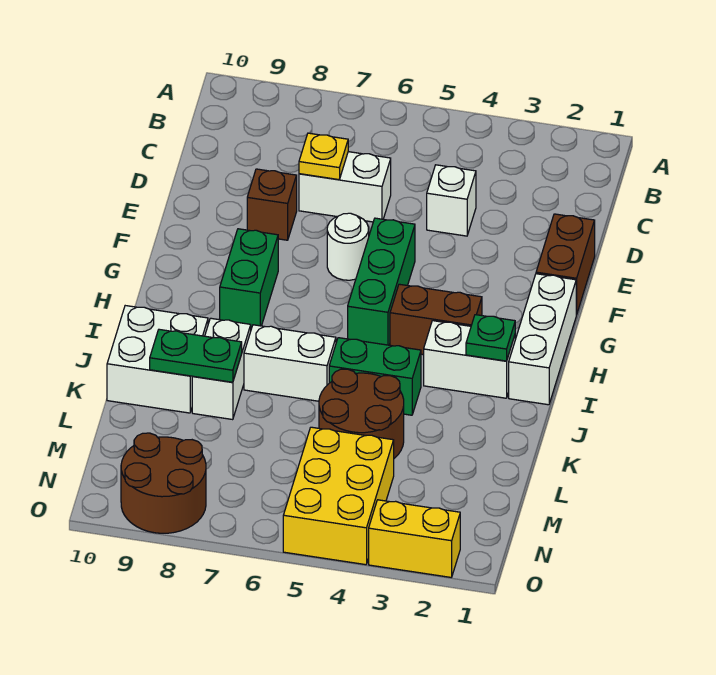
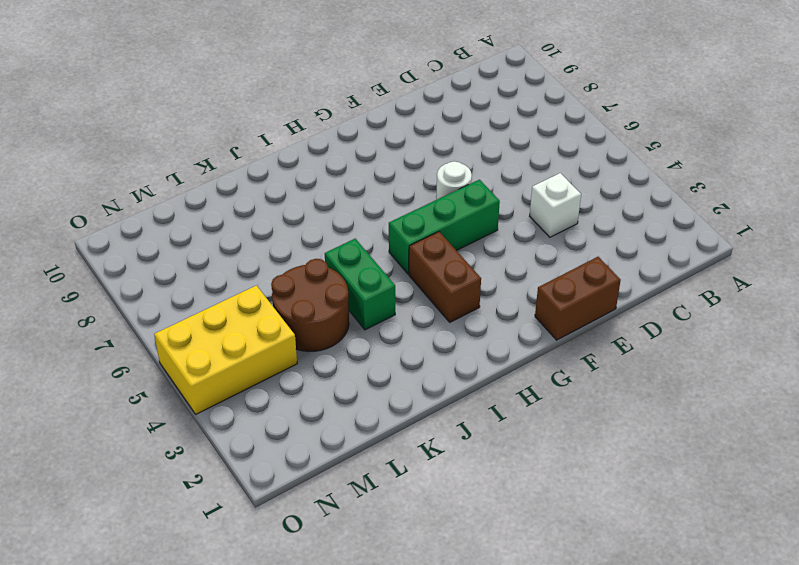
none -> white brick D6:D7 level 1
none -> brown brick E8 level 1
none -> white brick G1:I1 level 1

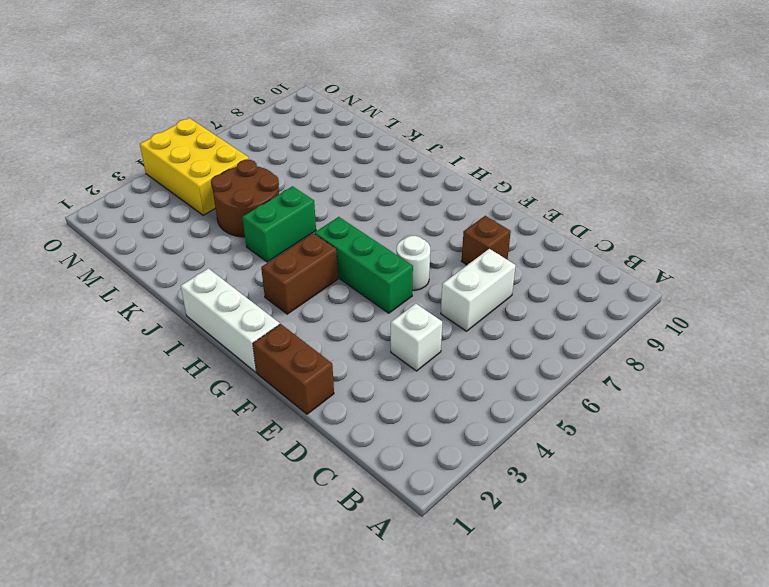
none -> green brick G8:H8 level 1
none -> white brick I2:I3 level 1
none -> white brick J6:J7 level 1

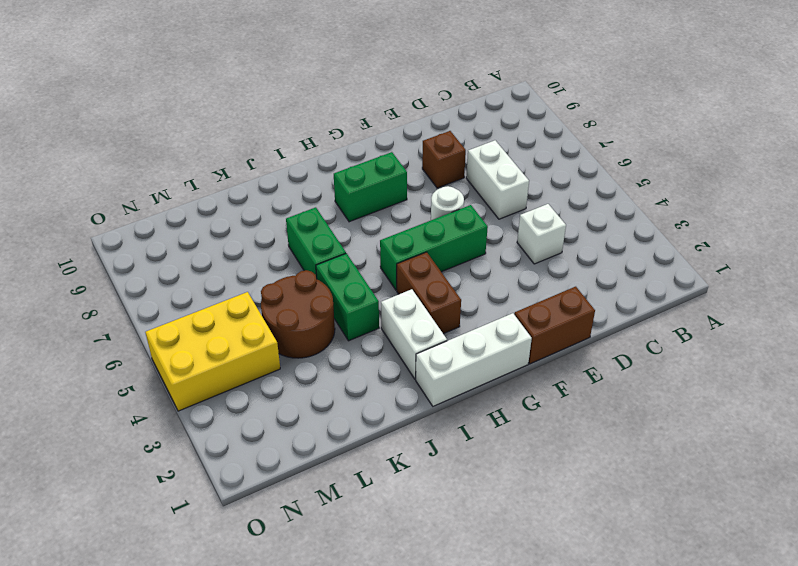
green brick J6:J7 level 1 -> white brick J6:J7 level 1
none -> white brick J8:K8 level 1
none -> white brick J9:K10 level 1
none -> brown round brick N8:O9 level 1

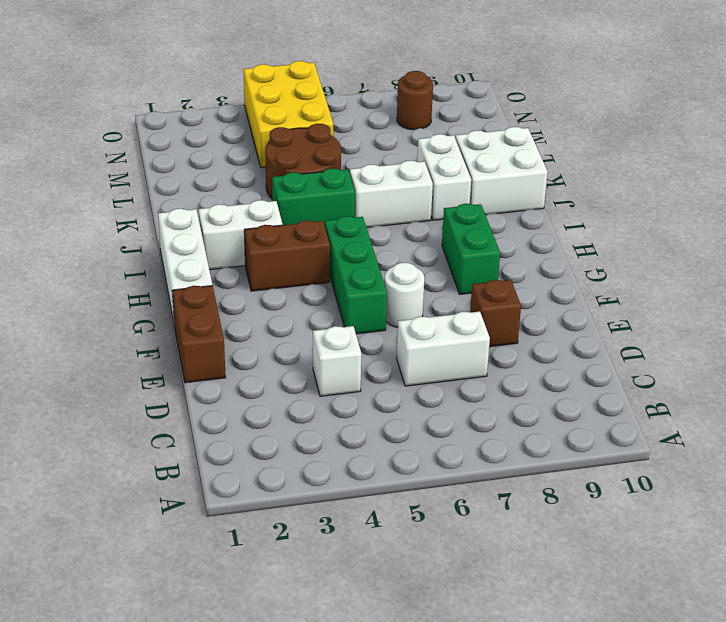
brown round brick N8 level 1 -> brown round brick N8:O9 level 1
none -> yellow brick O2:O3 level 1
none -> yellow plate D7 level 2
none -> green plate I2 level 2

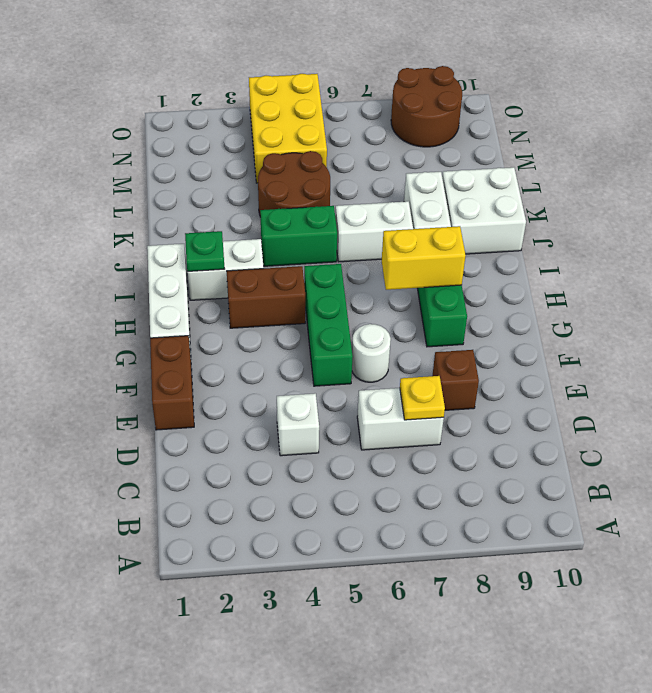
yellow brick H7:H8 level 2 -> yellow brick O2:O3 level 1
none -> green plate K8:K9 level 2

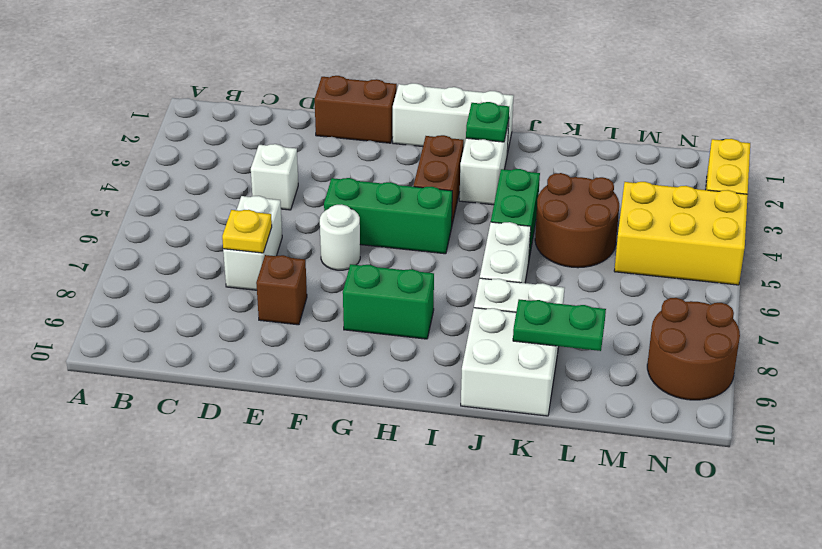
green plate K9:L9 level 2 -> green plate K8:K9 level 2

